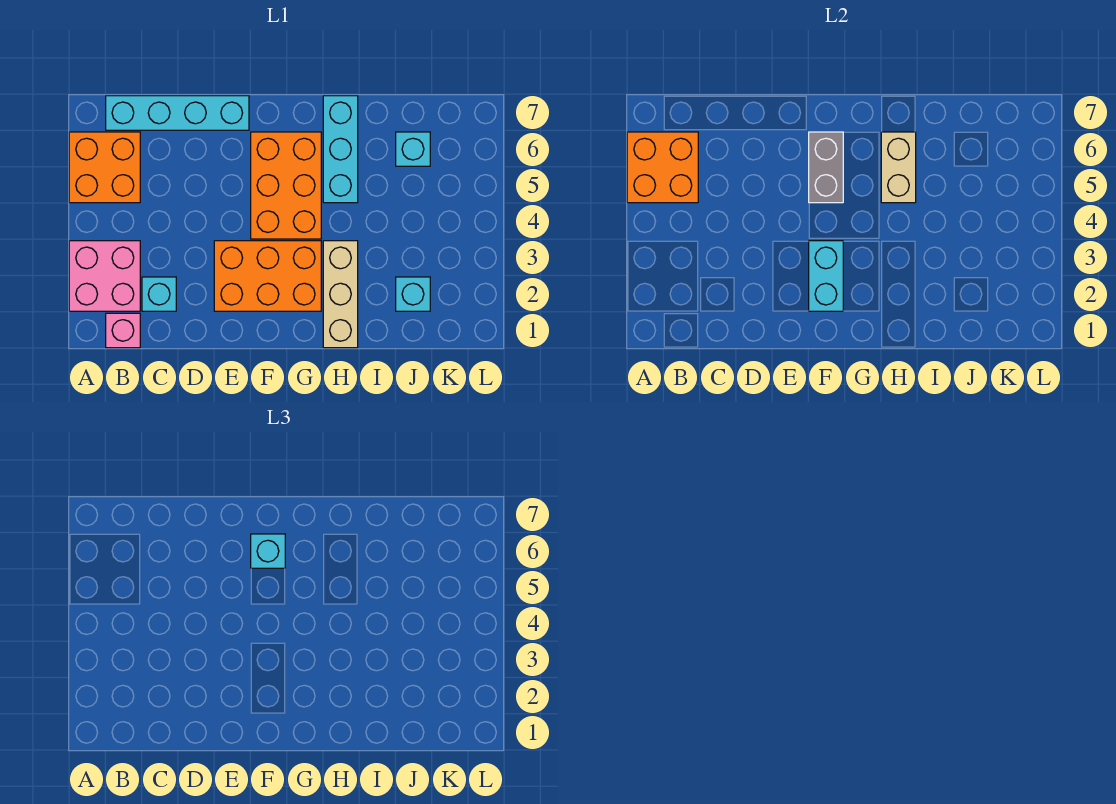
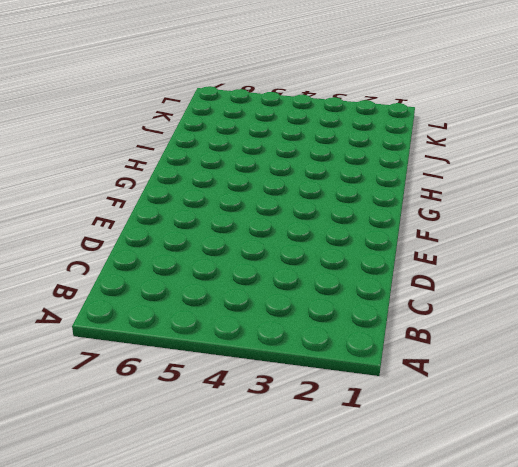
none -> pink brick A2:B3 level 1
none -> orange brick A5:B6 level 1
none -> pink brick B1 level 1

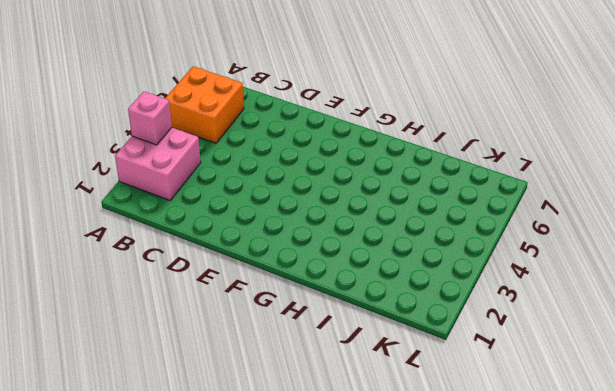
pink brick A3 level 2 -> pink brick B1 level 1
none -> cyan brick B7:E7 level 1
none -> cyan brick C2 level 1
none -> orange brick E2:G3 level 1

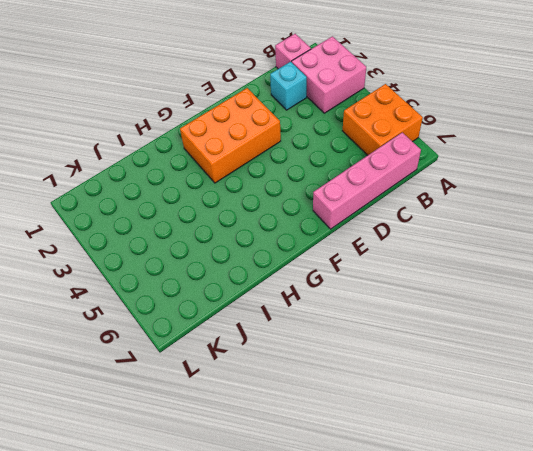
pink brick B7:E7 level 1 -> cyan brick B7:E7 level 1
none -> orange brick F4:G6 level 1
none -> tan brick H1:H3 level 1
none -> cyan brick H5:H7 level 1

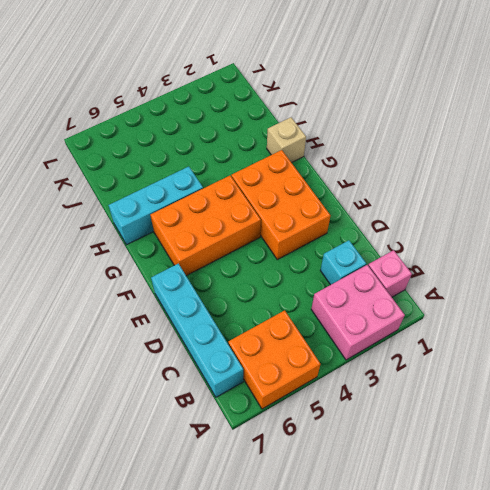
tan brick H1 level 1 -> tan brick H1:H3 level 1
none -> cyan brick J2 level 1
none -> cyan brick J6 level 1
none -> orange brick A5:B6 level 2

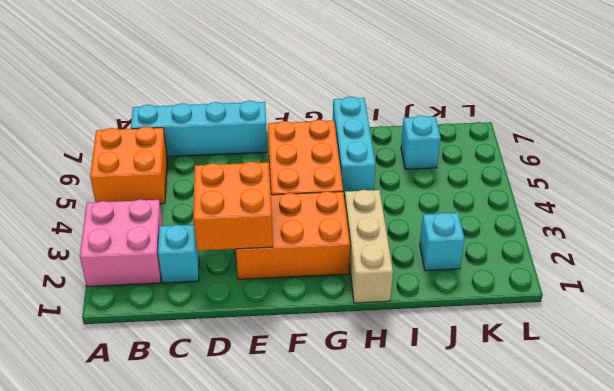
orange brick D2:E3 level 2 -> orange brick A5:B6 level 2
none -> pink brick B1 level 1
none -> cyan brick F2:F3 level 2
none -> grey brick F5:F6 level 2

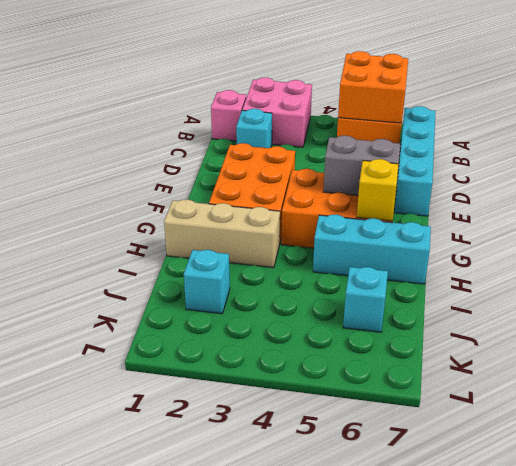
yellow brick G6 level 2 -> none
none -> cyan brick F2:F3 level 2
none -> tan brick H5:H6 level 2
none -> cyan brick F6 level 3

